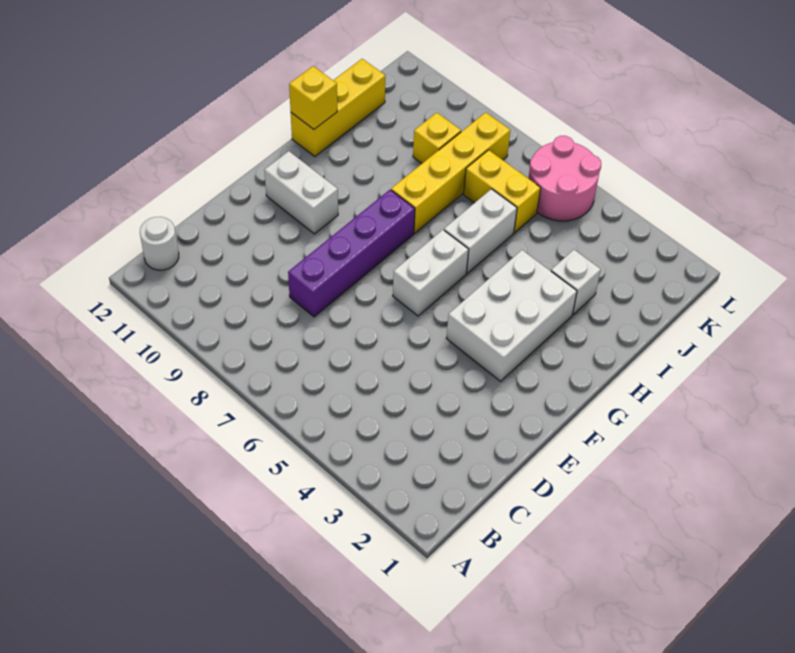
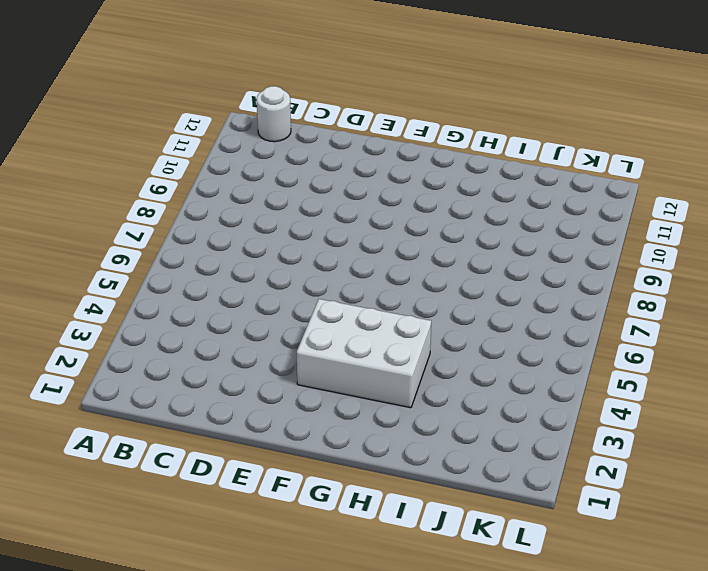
none -> purple brick D8:G8 level 1
none -> white brick F6:G6 level 1
none -> white brick F10:F11 level 1

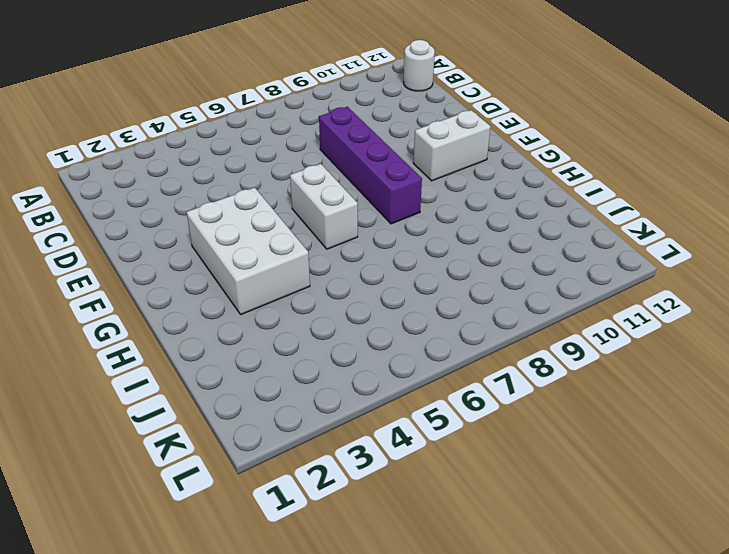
none -> white brick H6:I6 level 1
none -> yellow brick H8:K8 level 1
none -> yellow brick H12:J12 level 1

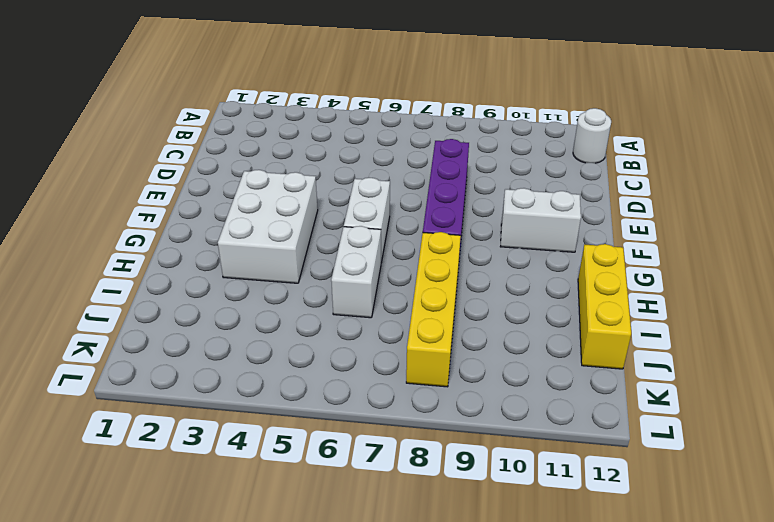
none -> white brick I3 level 1
none -> yellow brick J6:J7 level 1
none -> yellow brick J9 level 1

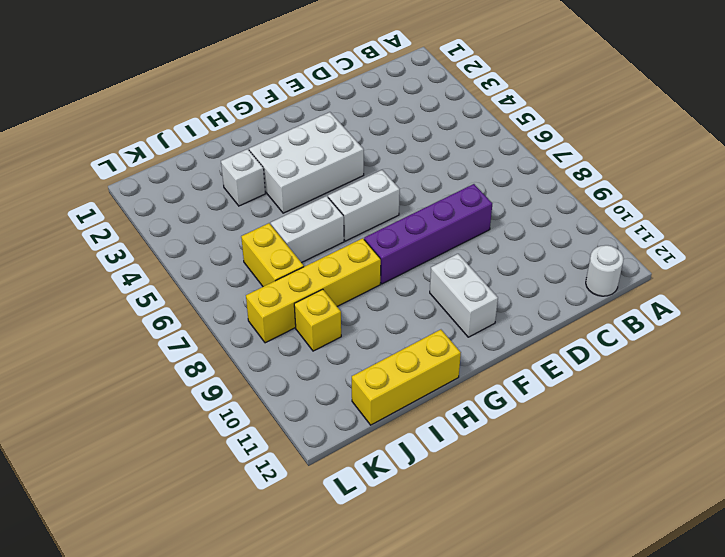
none -> pink round brick K5:L6 level 1
none -> yellow brick H12 level 2

